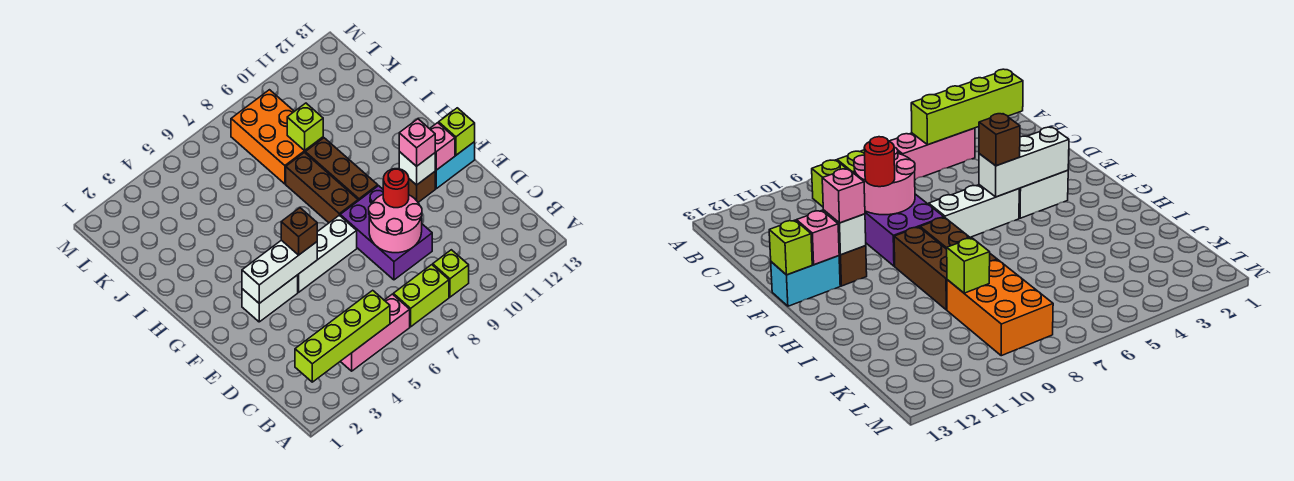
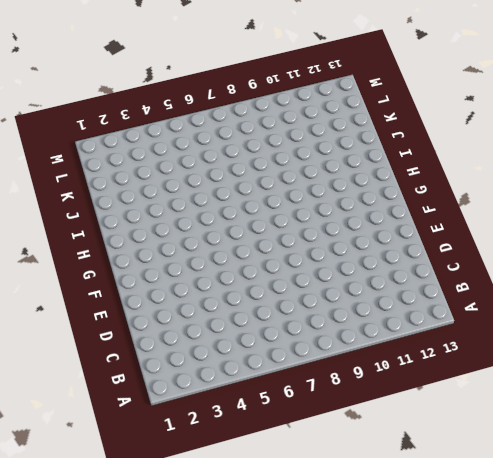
none -> pink brick B4:B6 level 1
none -> lime brick B7:B8 level 1
none -> lime brick B9 level 1

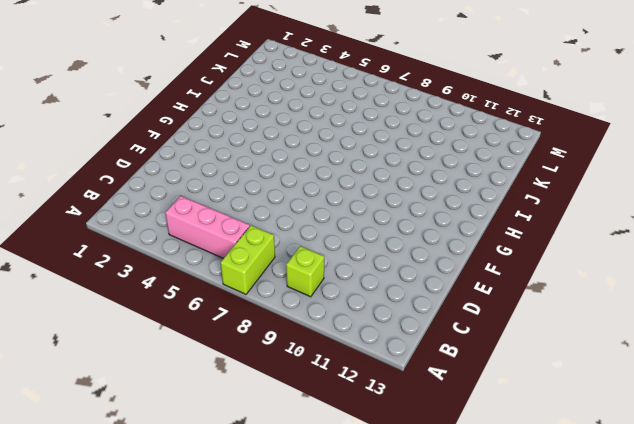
lime brick A7:B7 level 1 -> lime brick B7:B8 level 1
none -> purple brick D8:F9 level 1
none -> white brick F3:F4 level 1
none -> white brick F5:F7 level 1

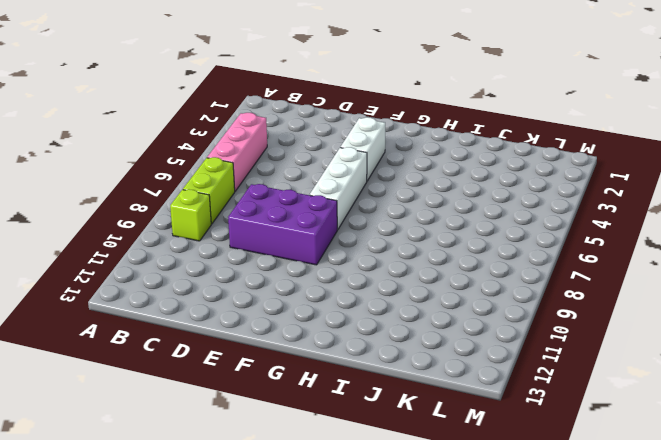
none -> brown brick F11 level 1
none -> cyan brick F12:F13 level 1
none -> brown brick G8:I8 level 1

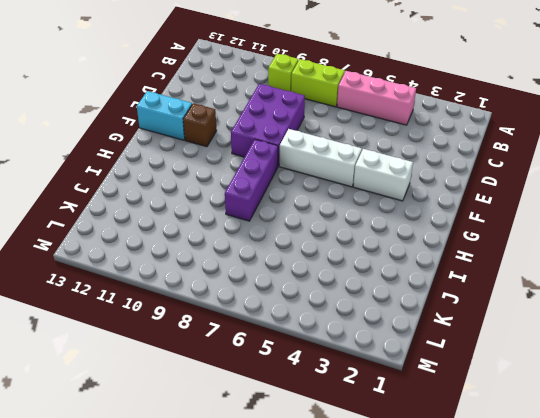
purple brick G8:I8 level 1 -> brown brick G8:I8 level 1
none -> brown brick G9:I9 level 1
none -> orange brick J8:L9 level 1
none -> lime brick B2:B5 level 2

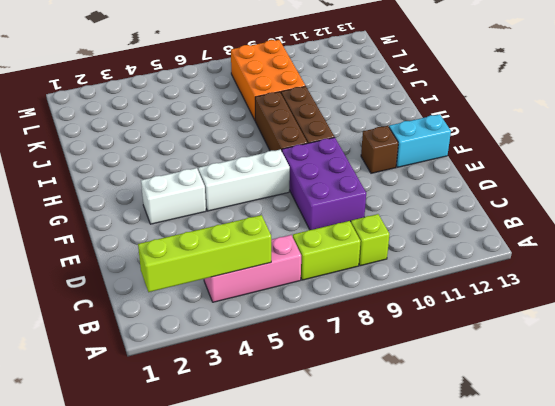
none -> pink round brick D8:E9 level 2
none -> white brick F3:F5 level 2
none -> white brick F11 level 2

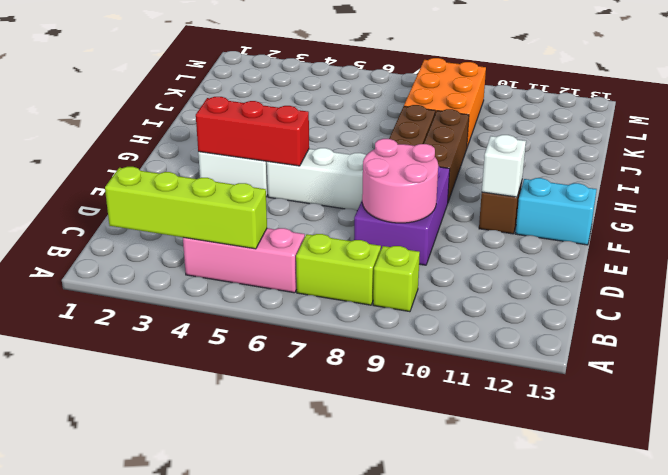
red brick F3:F5 level 2 -> white brick F3:F5 level 2
none -> pink brick F12 level 2
none -> lime brick F13 level 2
none -> lime brick J9 level 2

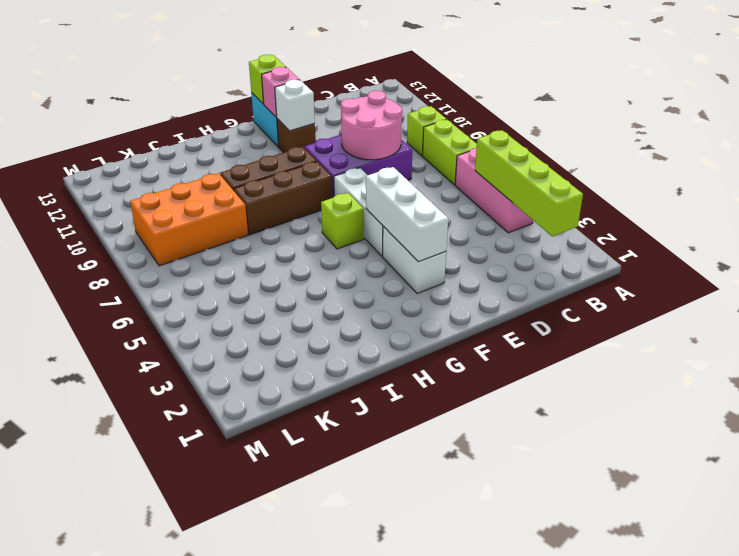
lime brick G6 level 1 -> lime brick J9 level 2
none -> red round brick E9 level 3
none -> brown brick F5 level 3
none -> pink brick F11 level 3

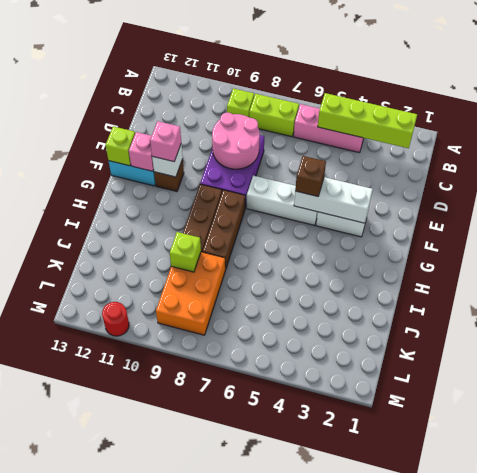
red round brick M11 level 1 -> red round brick E9 level 3

